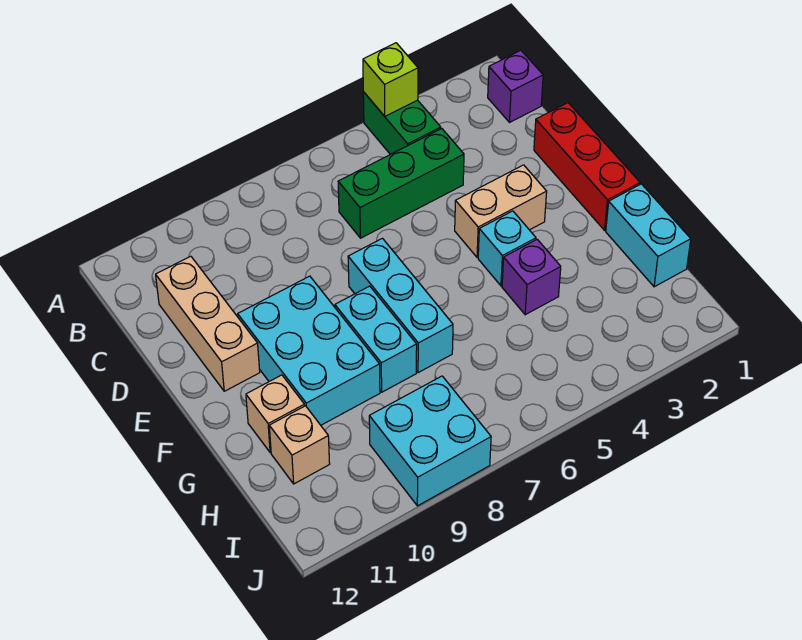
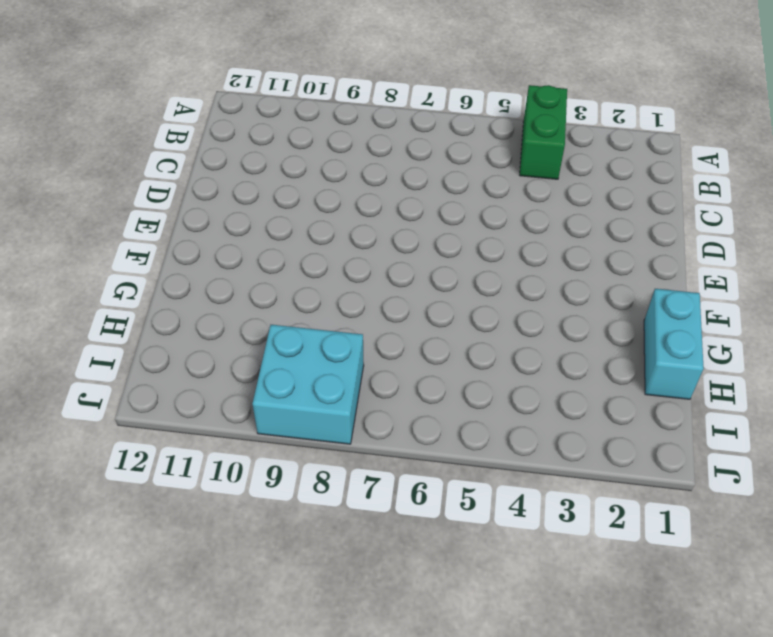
none -> purple brick B1 level 1
none -> green brick C4:C6 level 1
none -> tan brick C11:E11 level 1

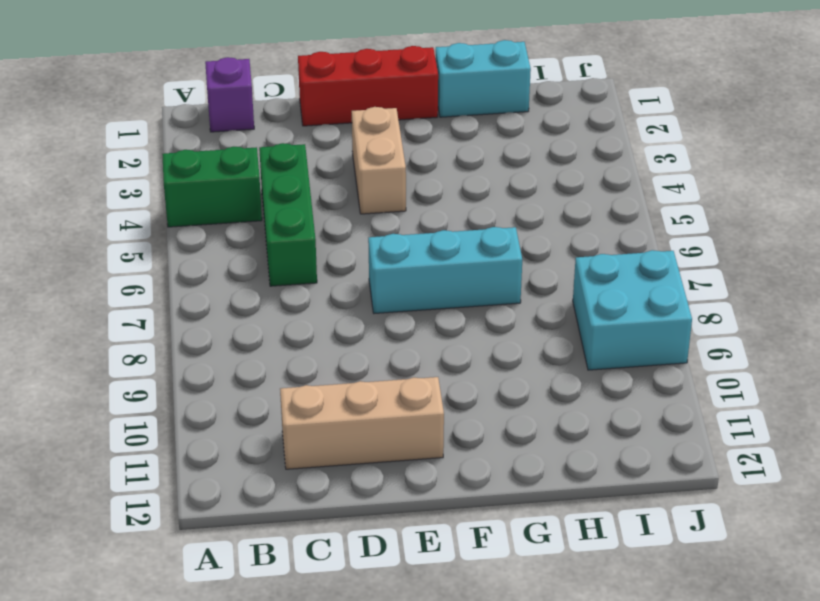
none -> cyan brick E9:G10 level 1
none -> cyan brick F4 level 1
none -> cyan brick F8:G8 level 1

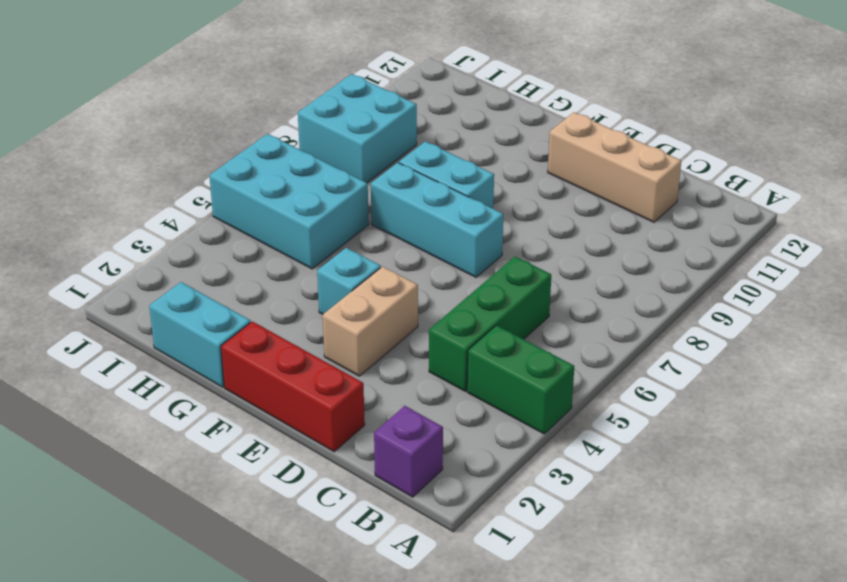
cyan brick H5:J6 level 1 -> cyan brick E9:G10 level 1
none -> purple brick G4 level 1
none -> tan brick G11 level 1
none -> tan brick H11 level 1

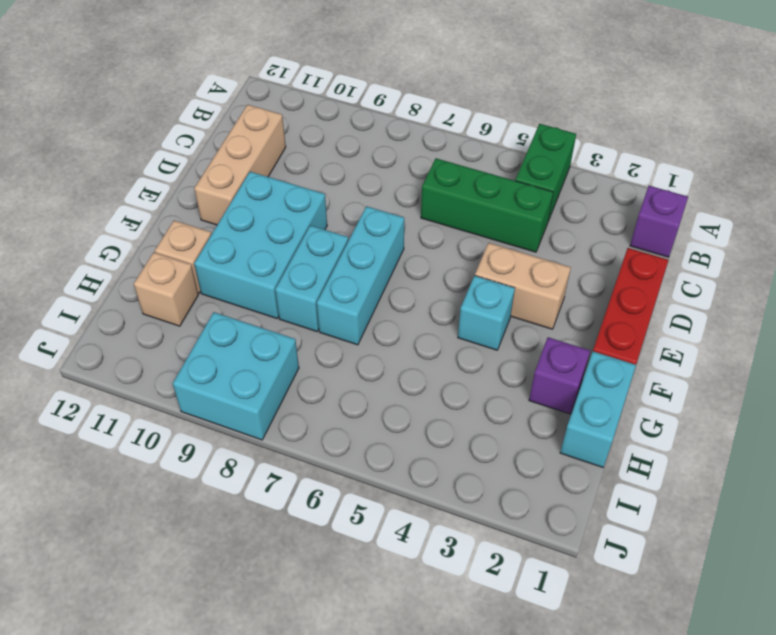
purple brick G2 level 1 -> purple brick G4 level 1
none -> lime brick A4 level 2

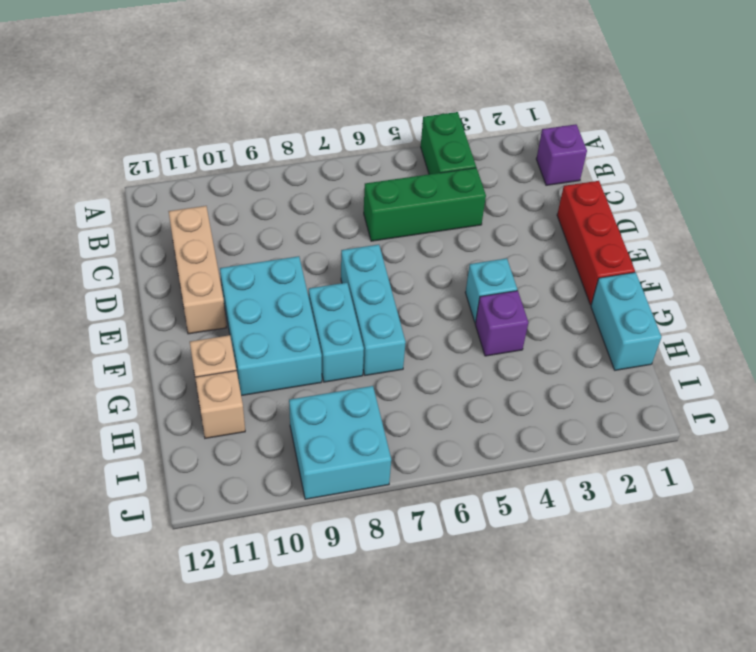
none -> tan brick E3:E4 level 1
none -> lime brick A4 level 2

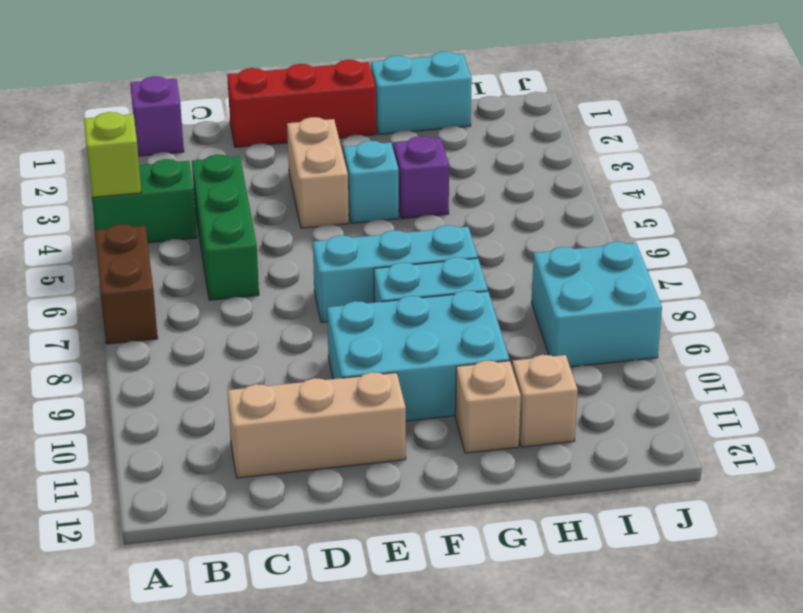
brown brick A6:A7 level 1 -> none

